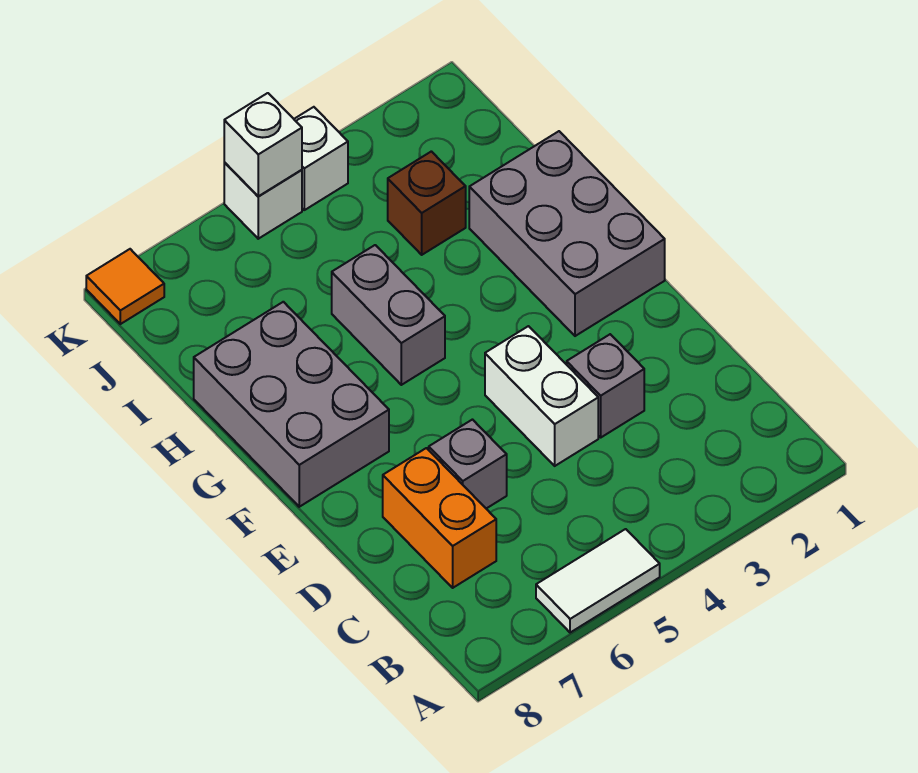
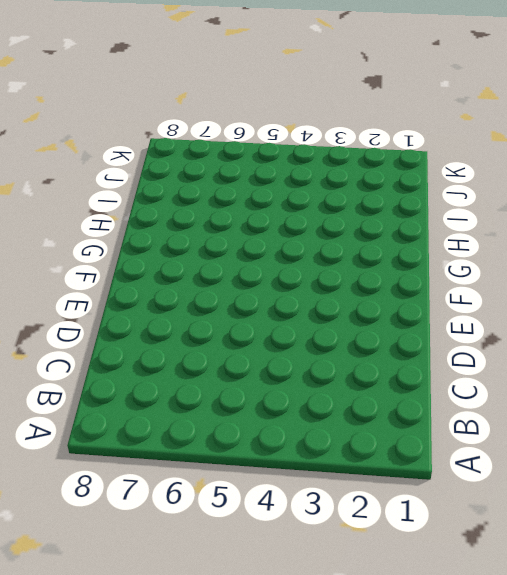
none -> white tile A5:A6 level 1
none -> orange brick C7:D7 level 1
none -> grey brick D3 level 1

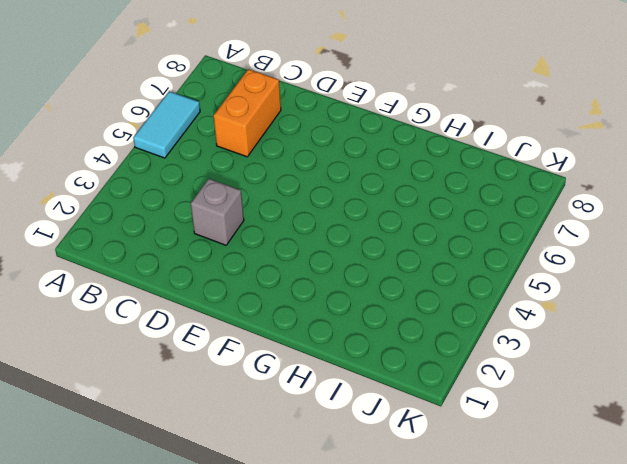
cyan tile A5:A6 level 1 -> white tile A5:A6 level 1
orange brick C6:C7 level 1 -> orange brick C7:D7 level 1
none -> white brick D4:E4 level 1
none -> grey brick D6 level 1
none -> grey brick F1:H2 level 1

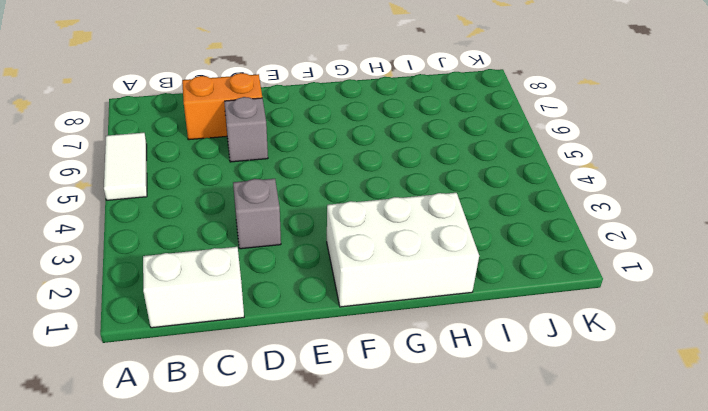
white brick B1:C1 level 1 -> white brick D4:E4 level 1
white brick F1:H2 level 1 -> grey brick F1:H2 level 1
none -> grey brick F7:H8 level 1
none -> grey brick G5:H5 level 1
none -> brown brick I3 level 1

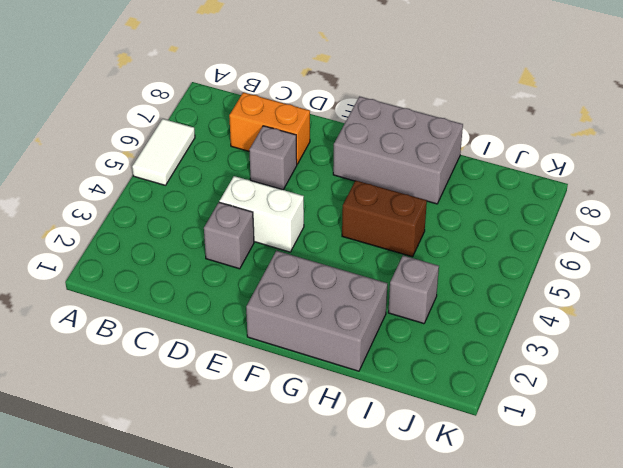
brown brick G5:H5 level 1 -> grey brick G5:H5 level 1
grey brick I3 level 1 -> brown brick I3 level 1
none -> white brick K4 level 1
none -> white brick K5 level 1
none -> orange tile K8 level 1

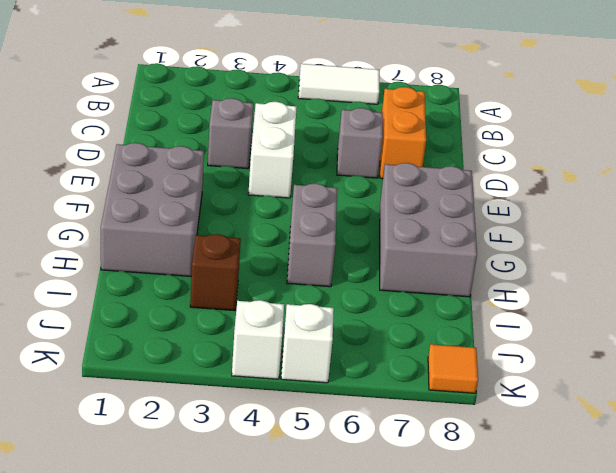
none -> white brick K5 level 2

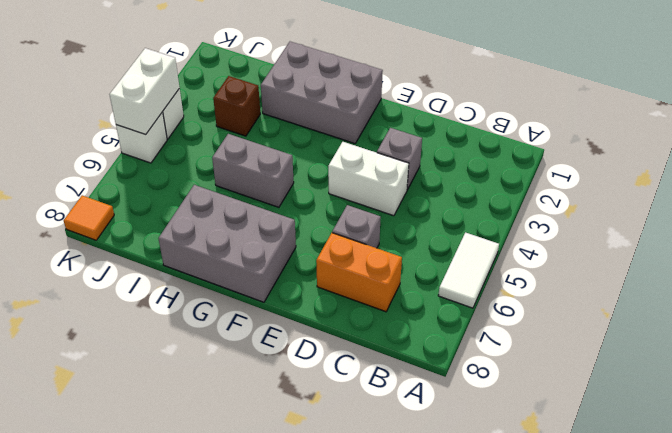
white brick K4:K5 level 2 -> white brick K5 level 2

